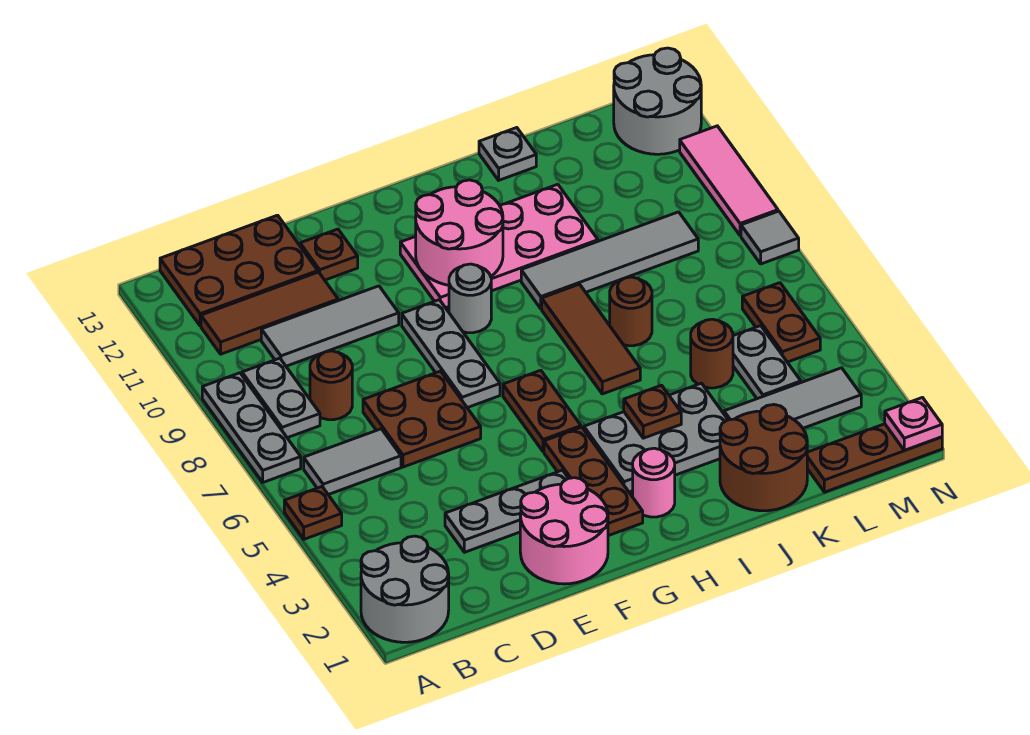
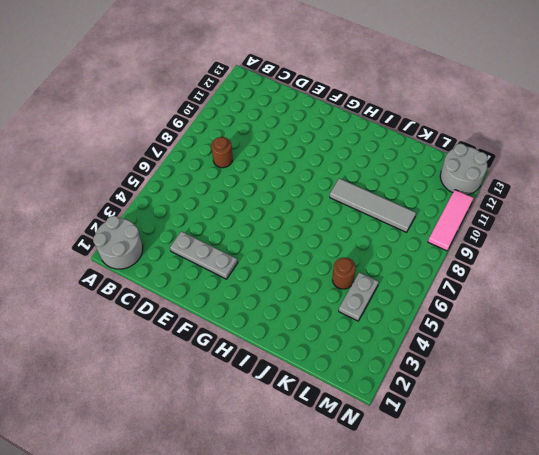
none -> brown plate A5 level 1
none -> grey plate A7:A9 level 1
none -> grey tile B6:C6 level 1
none -> grey plate B8:B9 level 1

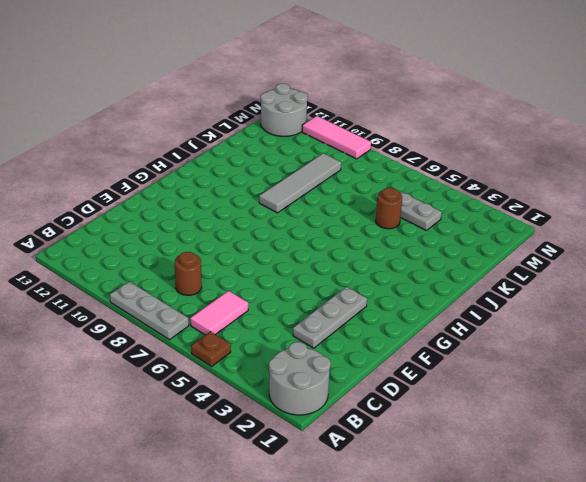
pink tile B6:C6 level 1 -> grey tile B6:C6 level 1
none -> grey plate B8:B9 level 1
none -> brown tile B11:D11 level 1
none -> brown plate B12:D13 level 1
none -> grey tile C10:E10 level 1

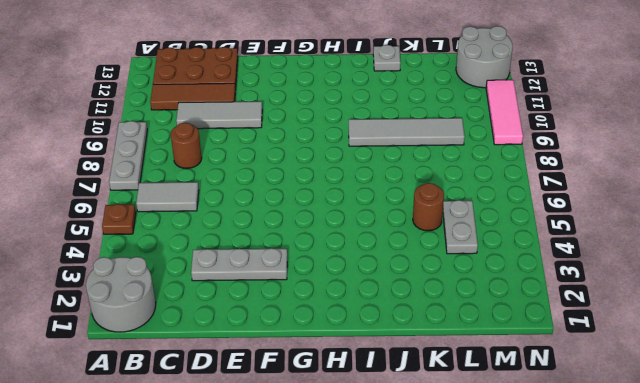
none -> grey plate B8:B9 level 1
none -> brown plate D6:E7 level 1
none -> pink round brick E1:F2 level 1
none -> brown plate E12 level 1

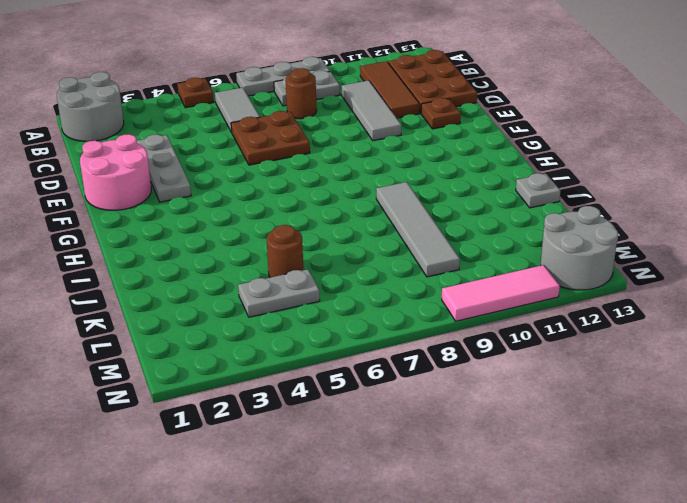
none -> grey plate F7:F9 level 1
none -> brown plate G2:G4 level 1
none -> brown plate G5:G6 level 1
none -> grey round brick G9 level 1

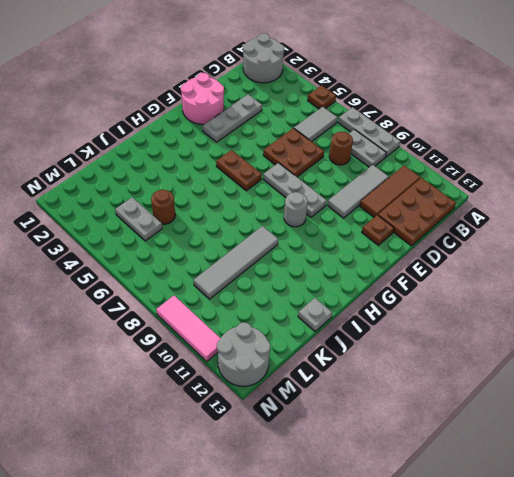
none -> brown plate G2:G4 level 1
none -> pink plate G10:J11 level 1
none -> pink round brick H2 level 1
none -> grey plate H3:J4 level 1

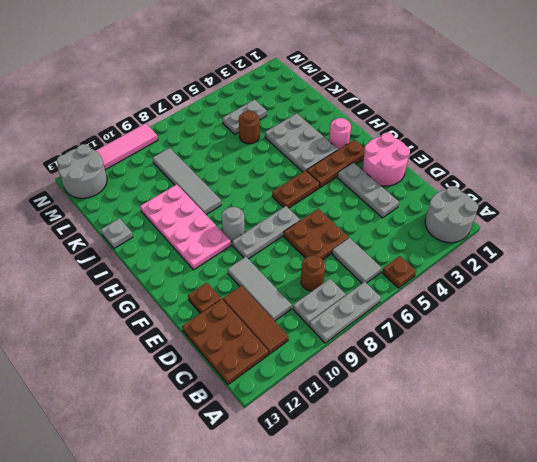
none -> brown tile I6:I8 level 1
none -> brown round brick J1:K2 level 1
none -> brown round brick J7 level 1
none -> grey tile K3:M3 level 1

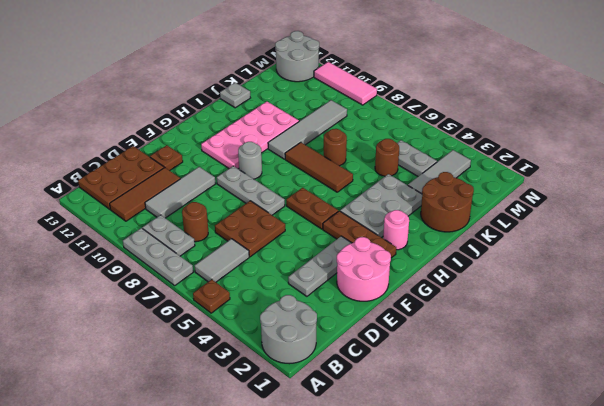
none -> brown plate L1:N1 level 1
none -> brown plate M5:M6 level 1
none -> grey tile N8 level 1
none -> pink round brick G10:H11 level 2

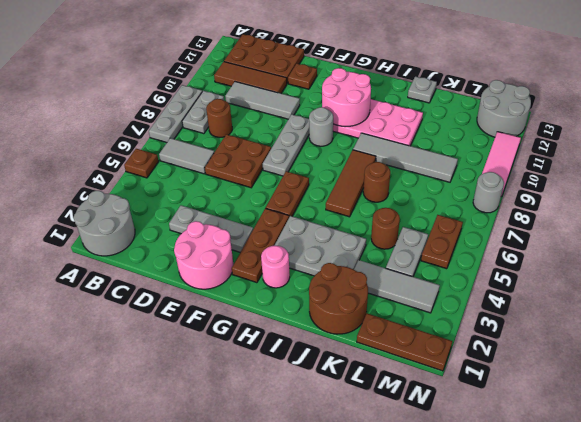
grey round brick N8 level 1 -> grey tile N8 level 1
none -> brown plate I4 level 2
none -> pink plate N1 level 2

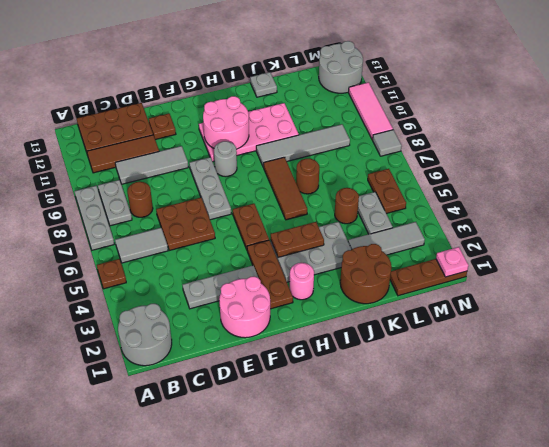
brown plate H4:I4 level 2 -> brown plate I4 level 2

